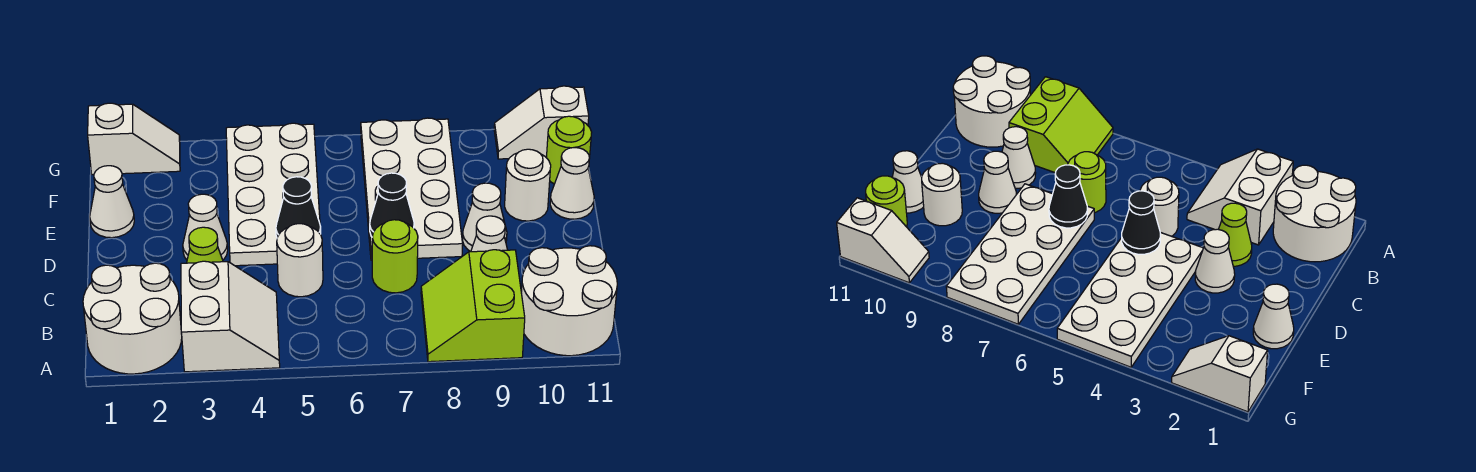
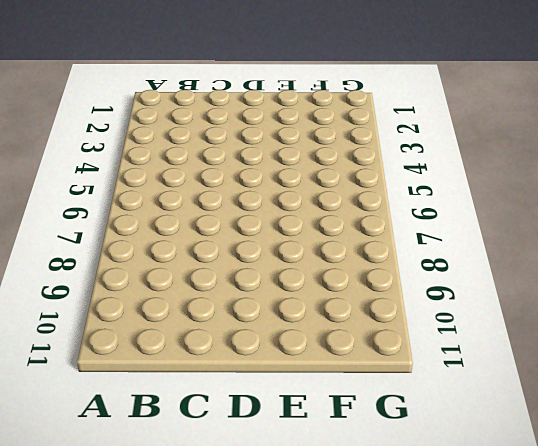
none -> white round brick A1:B2 level 1
none -> white slope A3:B4 level 1 top 3
none -> lime slope A8:B9 level 1 top 9

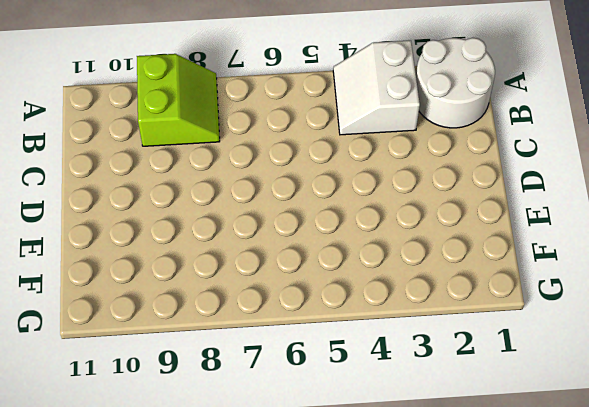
none -> white round brick A10:B11 level 1
none -> lime cone C3 level 1
none -> white round brick C5 level 1

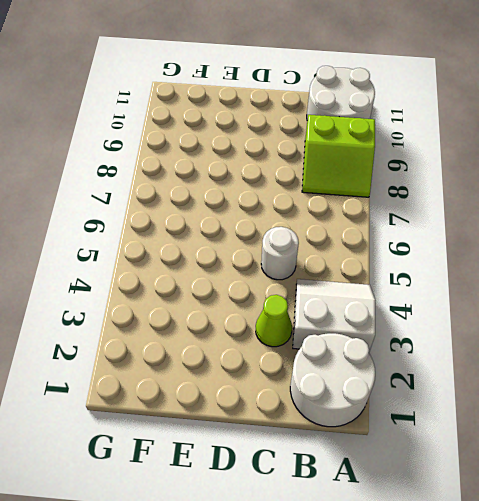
none -> lime round brick C7 level 1
none -> white cone C9 level 1
none -> white cone D3 level 1

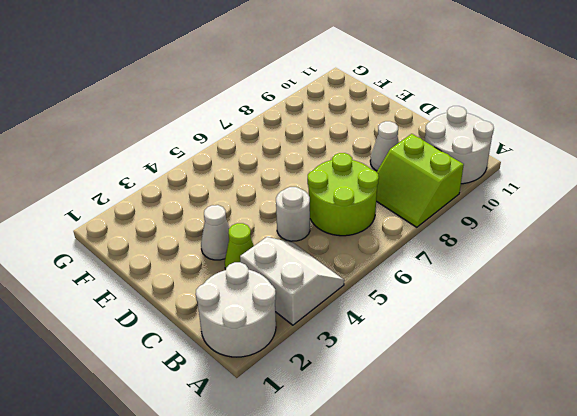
lime round brick B6:C7 level 1 -> lime round brick C7 level 1
none -> white plate D4:G5 level 1
none -> white plate D7:G8 level 1
none -> white cone D9 level 1

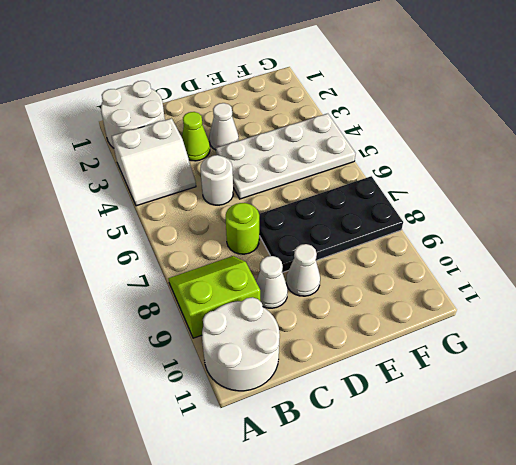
black plate D7:G8 level 1 -> white plate D7:G8 level 1
none -> white cone E1 level 1
none -> white round brick E10 level 1
none -> white cone E11 level 1

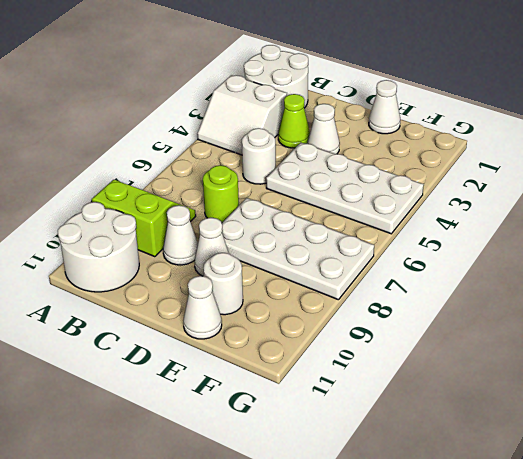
none -> lime round brick F11 level 1
none -> white slope G1:G2 level 1 top 1
none -> white slope G10:G11 level 1 top 11

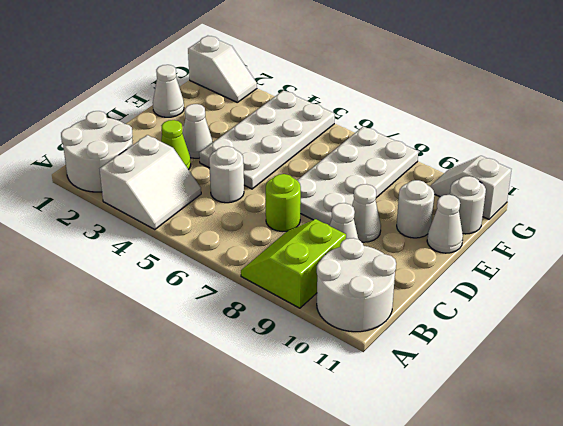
white round brick F11 level 1 -> lime round brick F11 level 1
none -> black cone D5 level 2
none -> black cone D7 level 2

